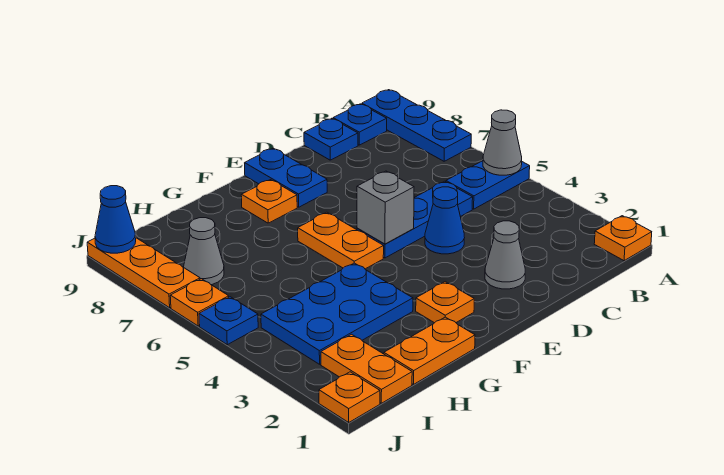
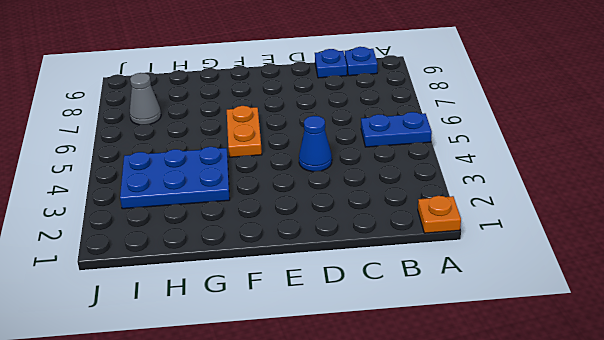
none -> blue plate A7:A9 level 1
none -> blue plate C5:E5 level 1
none -> grey cone D2 level 1

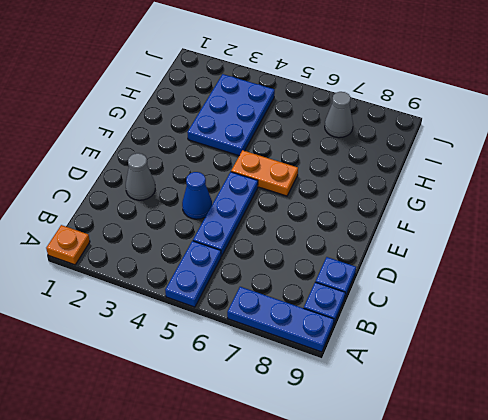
none -> blue plate E8:E9 level 1
none -> orange plate F2 level 1
none -> orange plate F8 level 1

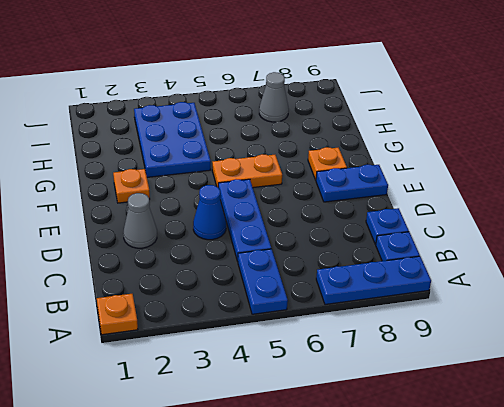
none -> orange plate G1:H1 level 1
none -> orange plate I1:I2 level 1
none -> orange plate J1 level 1

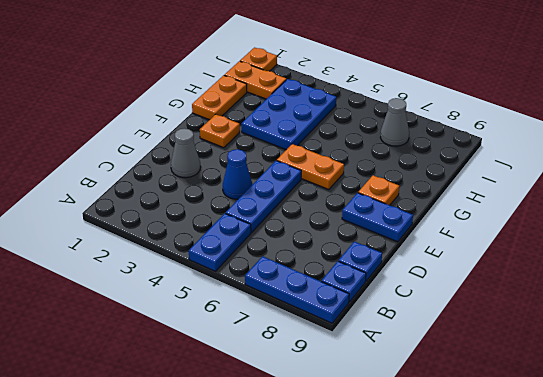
none -> orange plate A1 level 1
none -> blue plate J5 level 1
none -> orange plate J6 level 1

